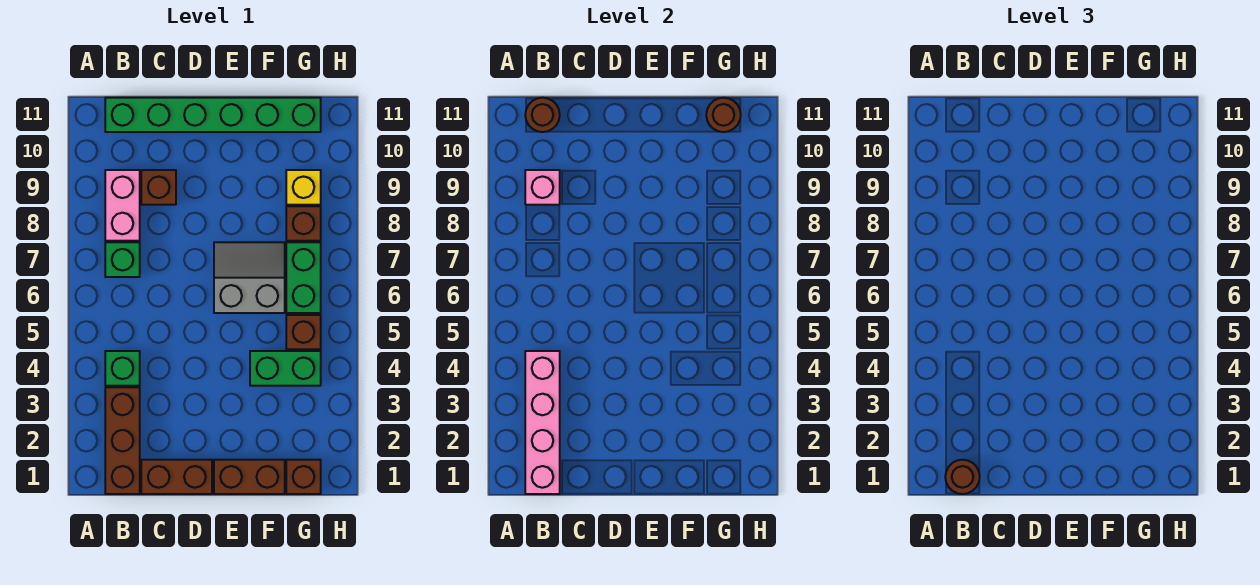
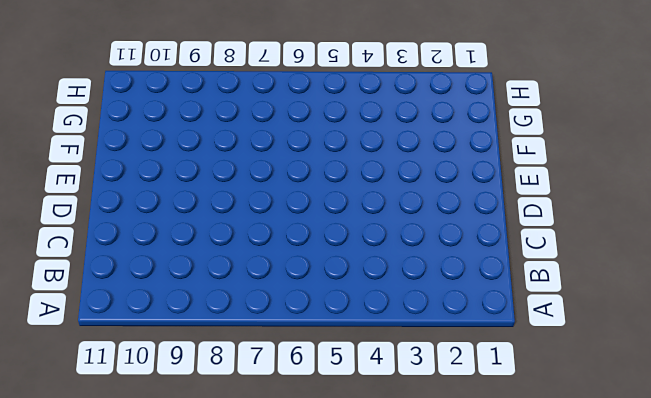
none -> brown brick B1:B3 level 1
none -> green brick B4 level 1
none -> green brick B7 level 1

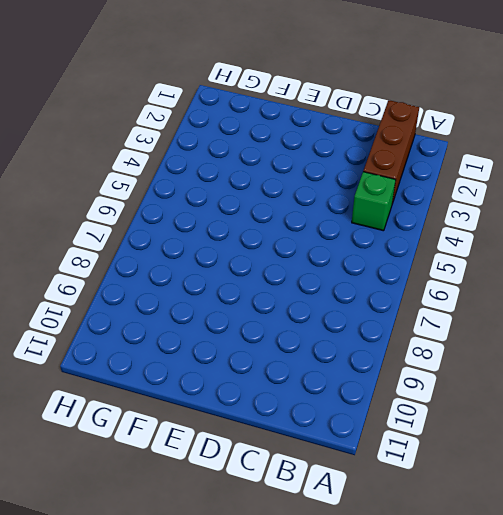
none -> green brick B7 level 1
none -> pink brick B8:B9 level 1
none -> green brick B11:G11 level 1

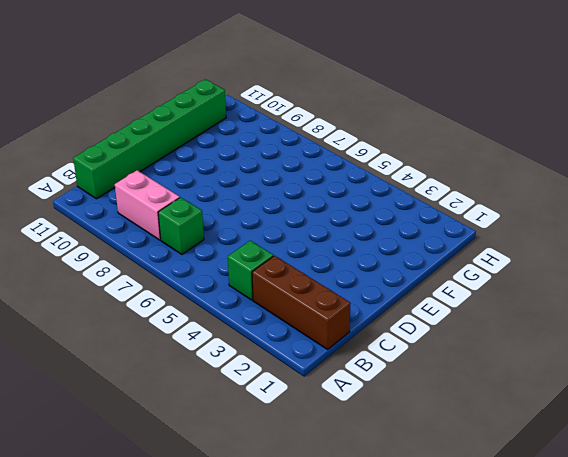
none -> brown brick C1:D1 level 1
none -> brown brick C9 level 1
none -> brown brick E1:F1 level 1

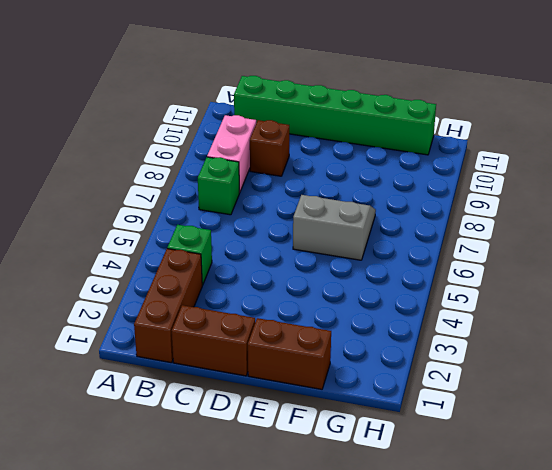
none -> green brick F4:G4 level 1
none -> brown brick G1 level 1
none -> brown brick G5 level 1

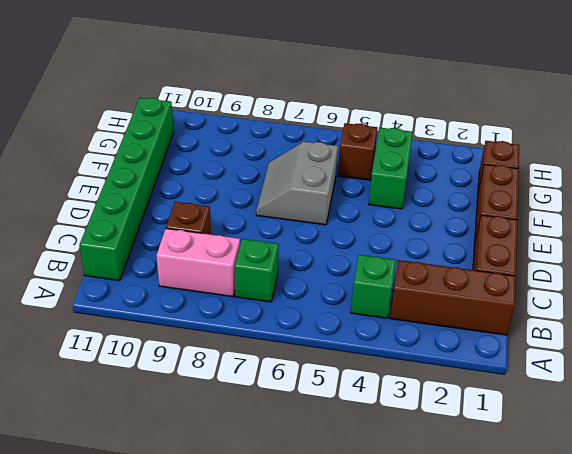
none -> green brick G6:G7 level 1
none -> brown brick G8 level 1
none -> yellow brick G9 level 1

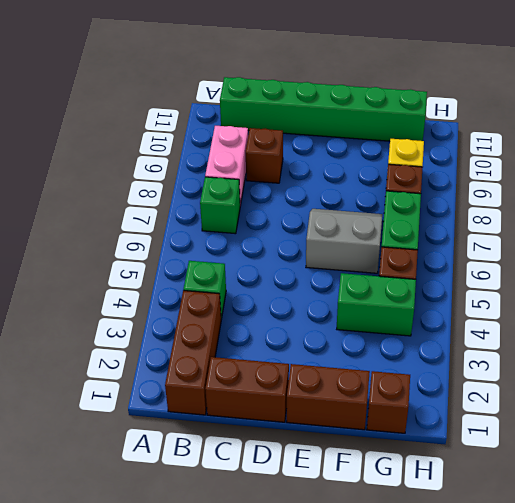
none -> pink brick B1:B4 level 2
none -> pink brick B9 level 2
none -> brown round brick B11 level 2

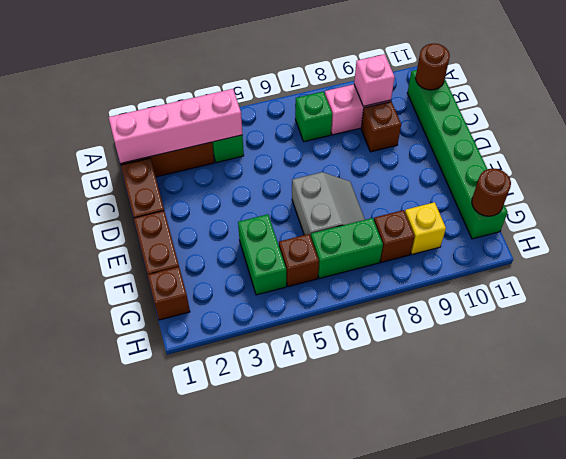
none -> brown round brick B1 level 3

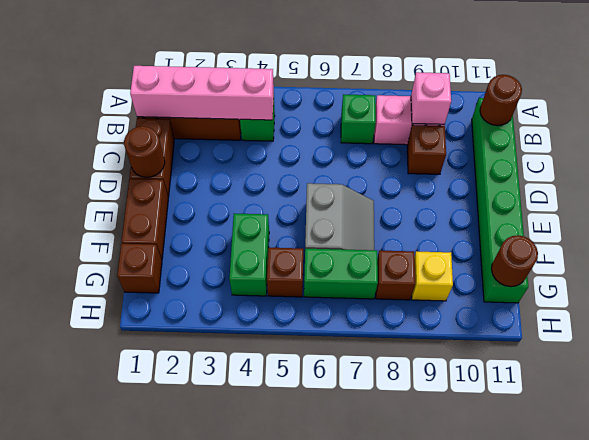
brown round brick D1 level 2 -> brown round brick B1 level 3

